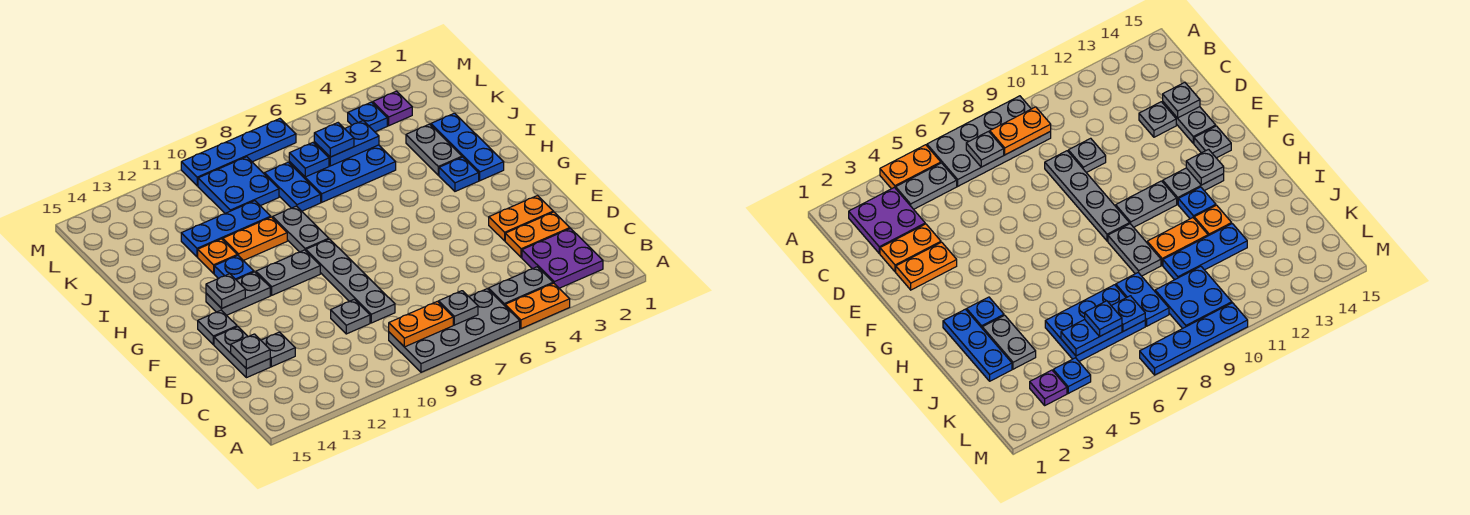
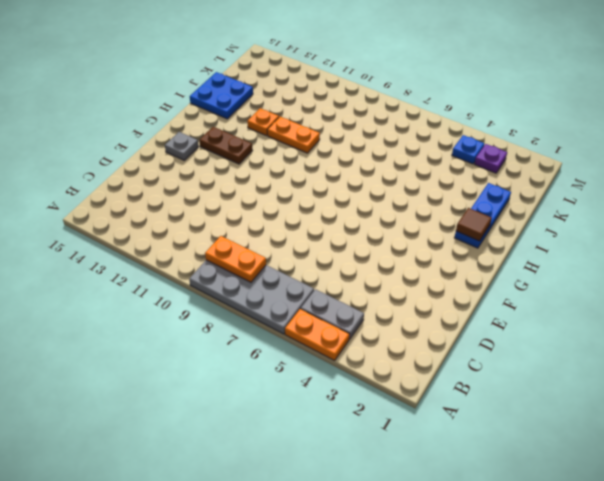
brown plate G12:G13 level 1 -> grey plate G12:G13 level 1
brown tile H2 level 2 -> none
blue plate I14:J15 level 1 -> blue plate K9:L10 level 1
none -> purple plate B2:C3 level 1
none -> orange plate D2:D3 level 1
none -> grey plate D9:G9 level 1
none -> grey plate D10 level 1

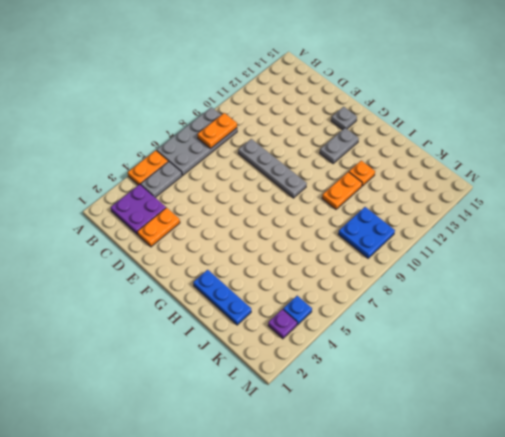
none -> grey plate D10 level 1
none -> grey plate D13 level 1
none -> grey plate D14:E14 level 1
none -> orange plate E2:E3 level 1

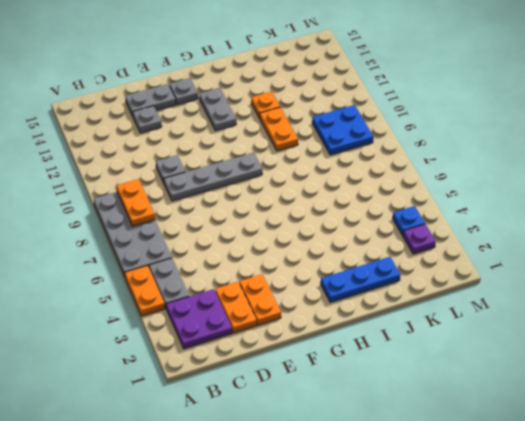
none -> grey plate G10:G11 level 1
none -> blue plate H3 level 1
none -> grey plate H9:I9 level 1
none -> blue plate H12 level 1

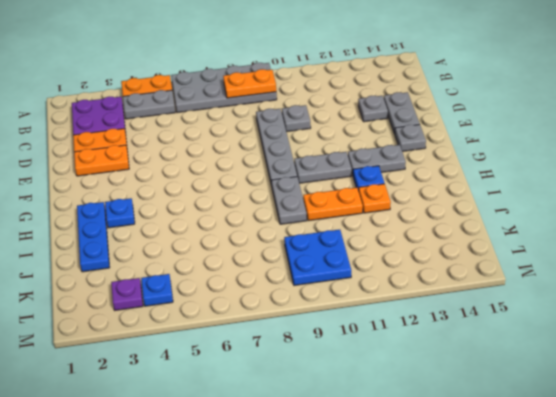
none -> grey plate I3:J3 level 1
none -> blue plate J5:K7 level 1
none -> blue plate J8:K8 level 1
none -> blue plate J10:J12 level 1

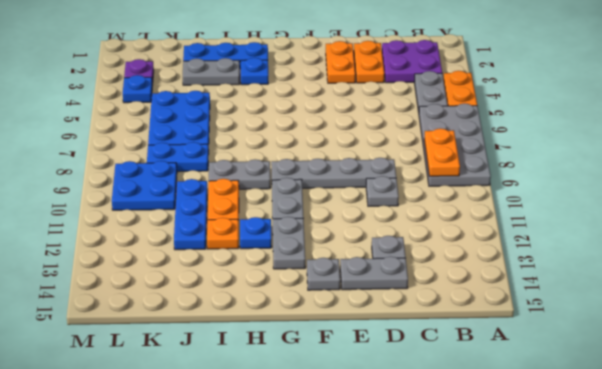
none -> blue plate M7:M10 level 1
none -> grey plate B7 level 2
none -> grey plate D14 level 2
none -> grey plate G13 level 2

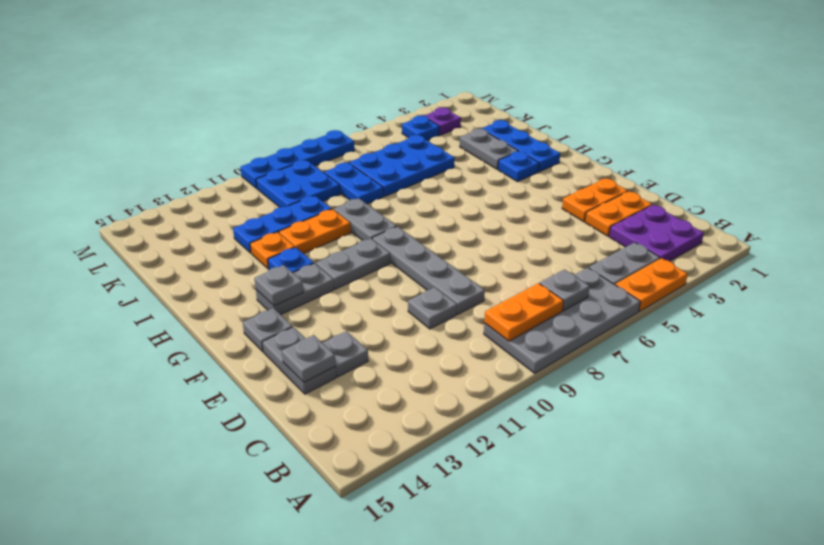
none -> blue plate K5:K6 level 2
none -> blue plate K7 level 2
none -> blue plate K6 level 3

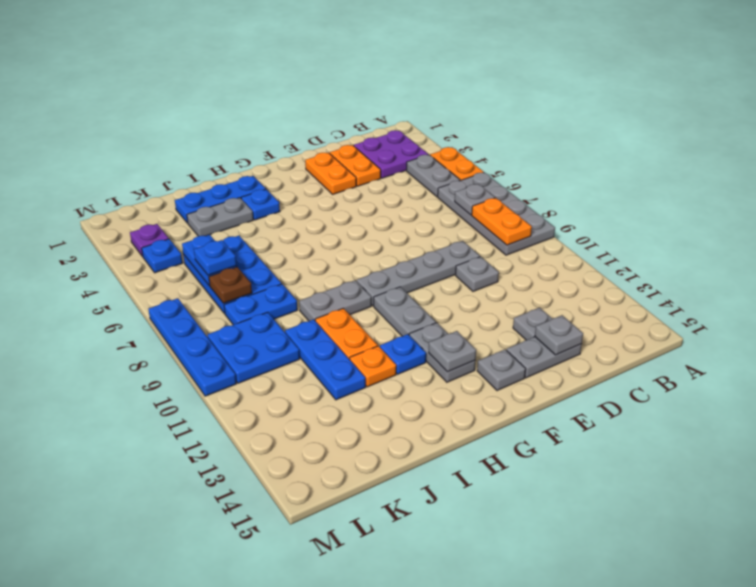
brown plate K7 level 2 -> blue plate K7 level 2

